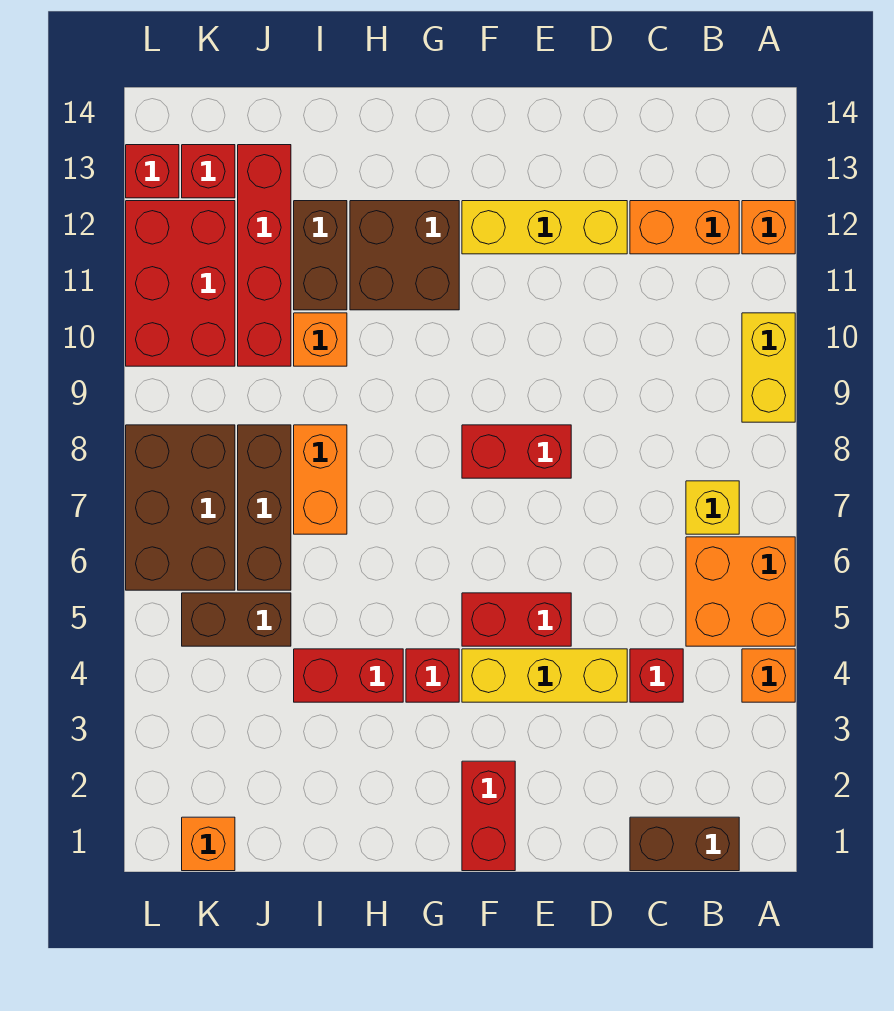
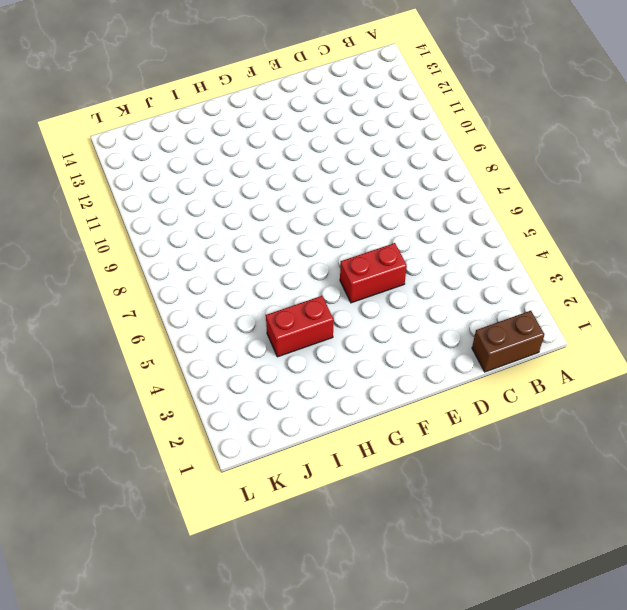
none -> orange brick A4 level 1
none -> orange brick A5:B6 level 1
none -> yellow brick A9:A10 level 1

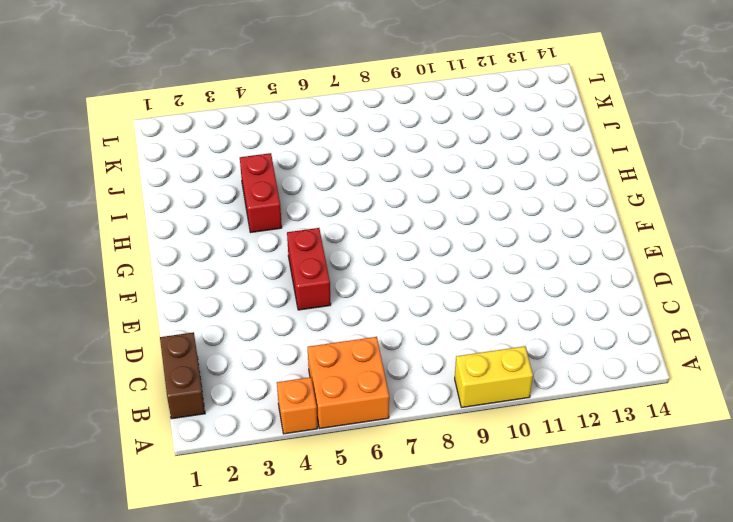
none -> orange brick A12 level 1
none -> yellow brick B7 level 1
none -> orange brick B12:C12 level 1

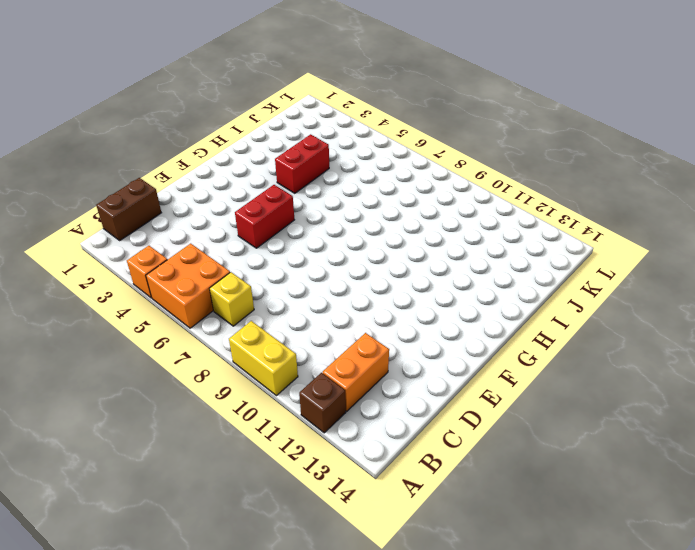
brown brick A12 level 1 -> orange brick A12 level 1
none -> red brick C4 level 1
none -> yellow brick D4:F4 level 1
none -> yellow brick D12:F12 level 1

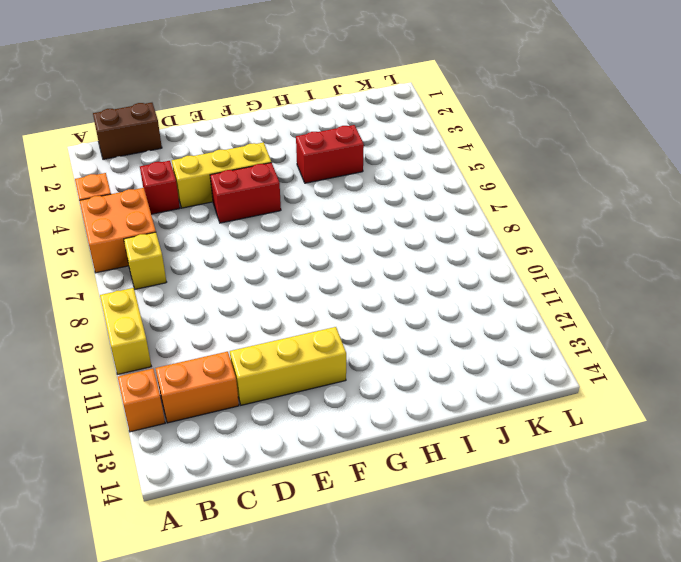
none -> red brick E8:F8 level 1
none -> red brick F1:F2 level 1
none -> red brick G4 level 1

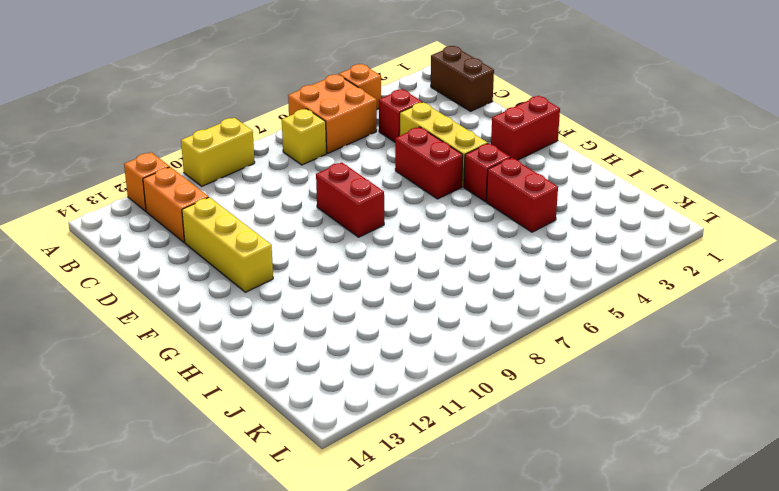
none -> brown brick G11:H12 level 1
none -> orange brick I7:I8 level 1
none -> orange brick I10 level 1

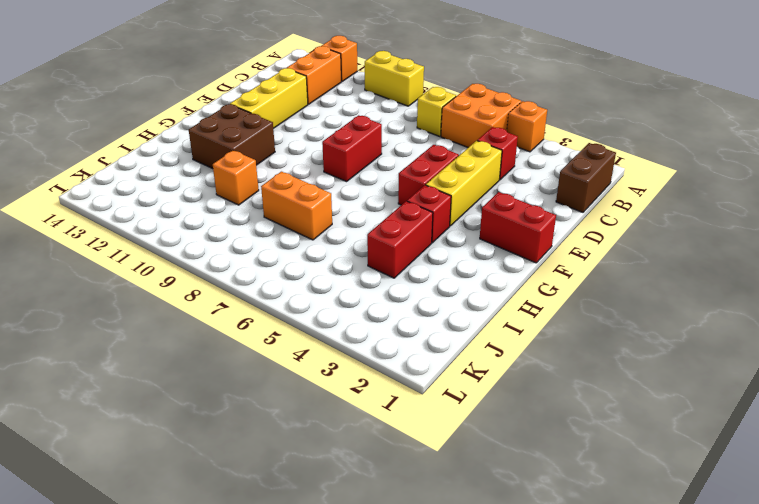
none -> brown brick I11:I12 level 1
none -> brown brick J5:K5 level 1
none -> brown brick J6:J8 level 1

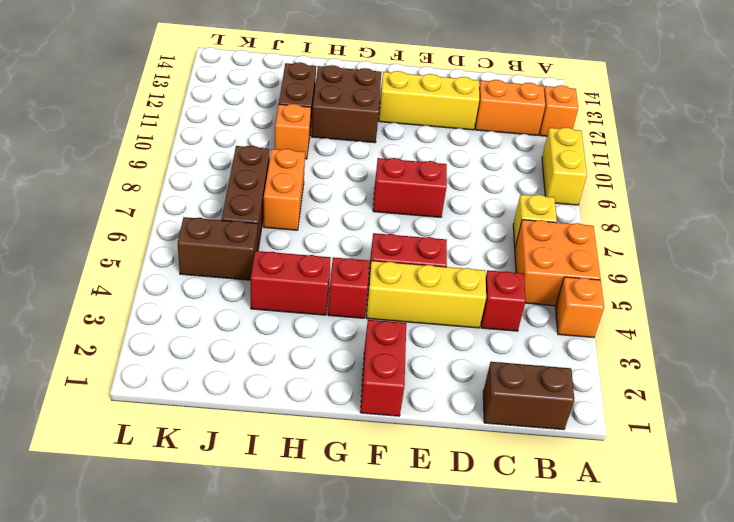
none -> red brick J10:J13 level 1
none -> orange brick K1 level 1
none -> brown brick K6:L8 level 1

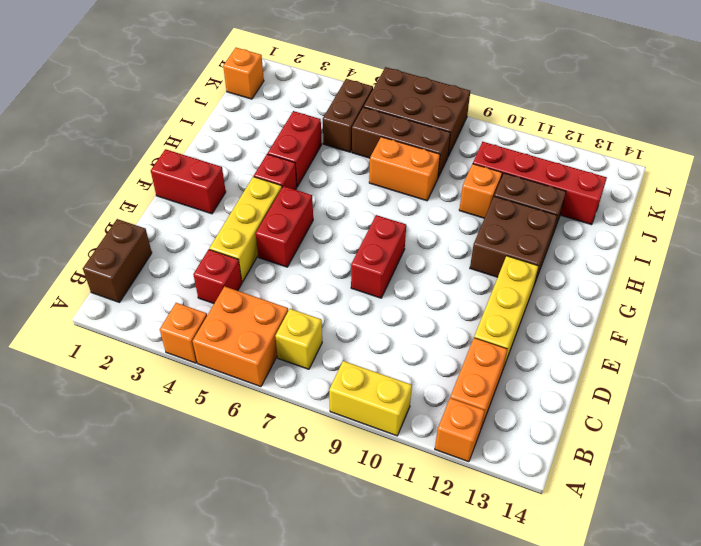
none -> red brick K10:L12 level 1
none -> red brick K13 level 1
none -> red brick L13 level 1

